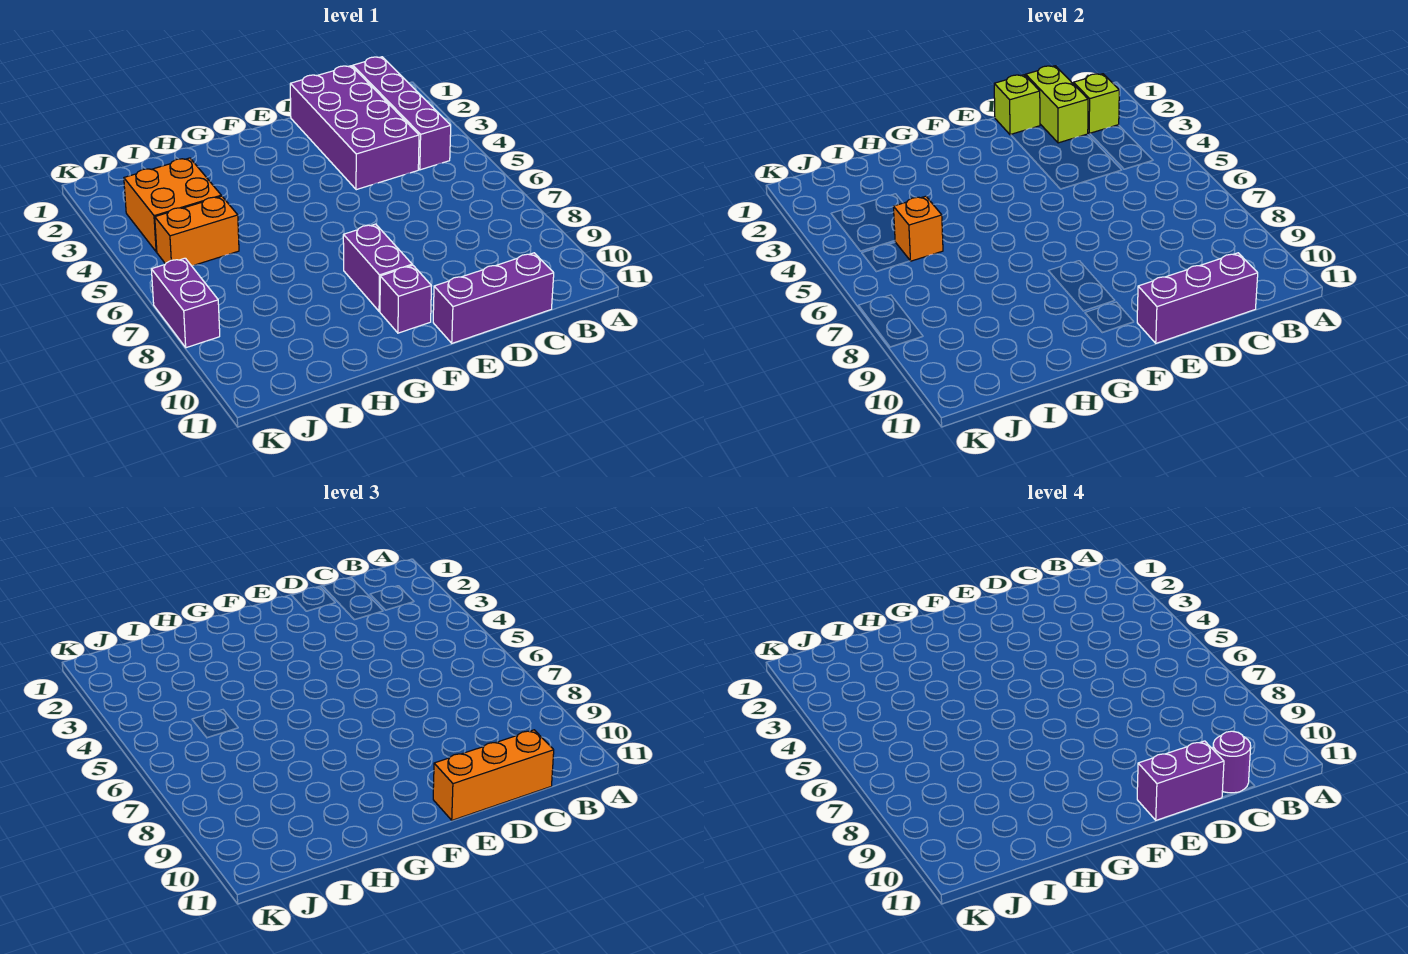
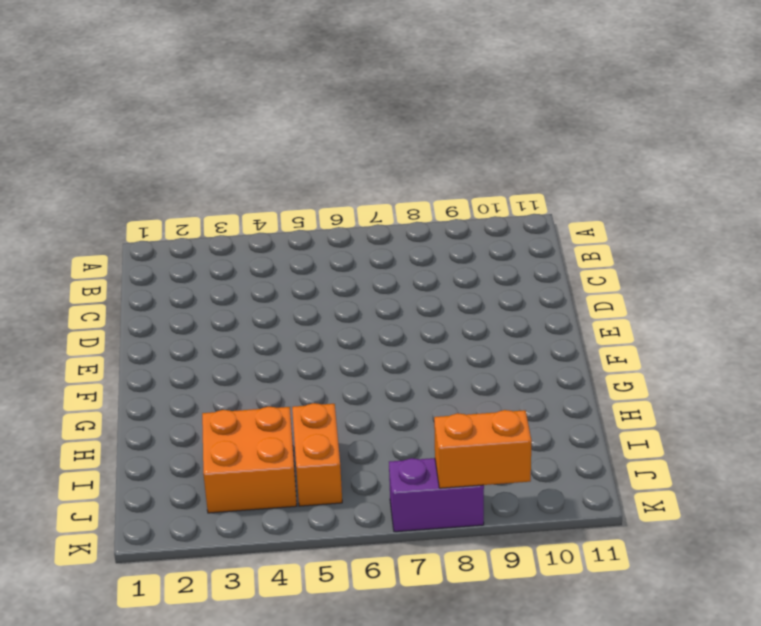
orange brick K8:K9 level 2 -> none
none -> purple brick B1:B4 level 1
none -> purple brick C1:D4 level 1
none -> purple brick C11:E11 level 1

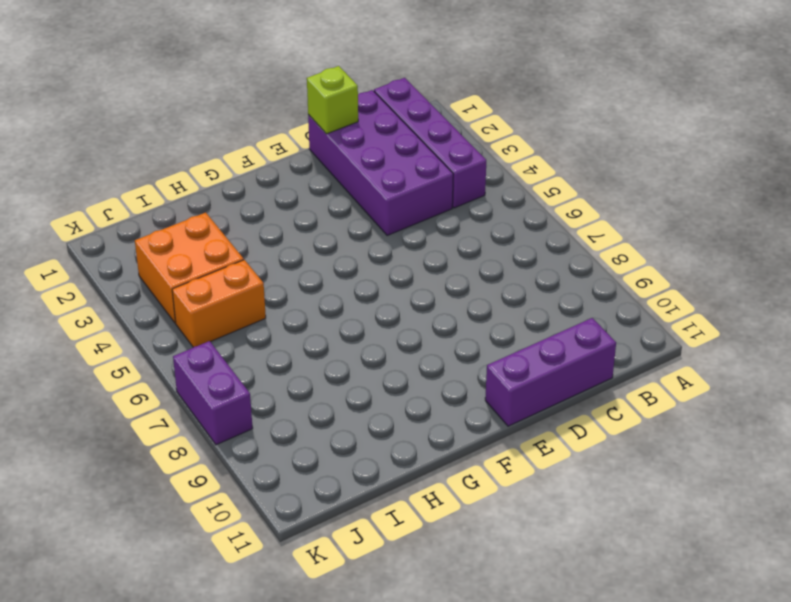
none -> purple brick F8:F9 level 1
none -> purple brick F10 level 1
none -> lime brick B2 level 2

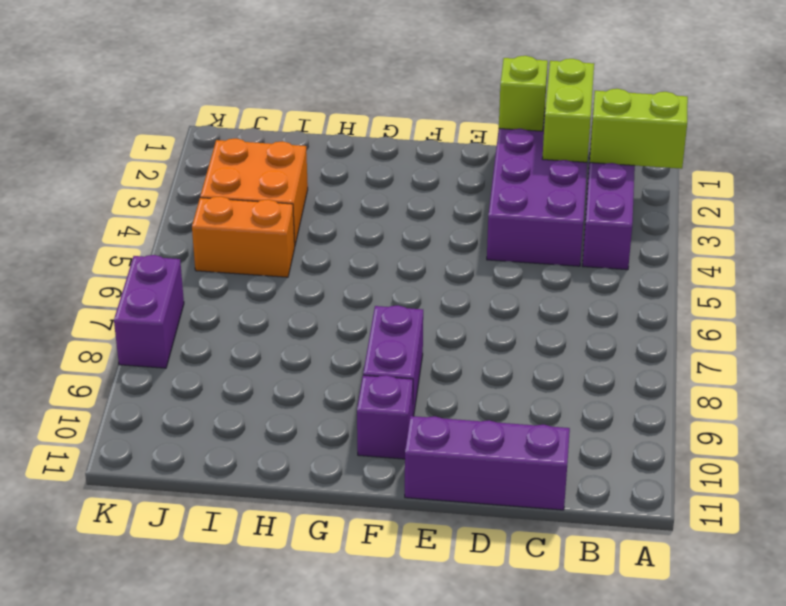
lime brick A2:B2 level 2 -> lime brick B2 level 2
none -> purple brick C11:E11 level 2
none -> orange brick I5 level 2
none -> orange brick C11:E11 level 3

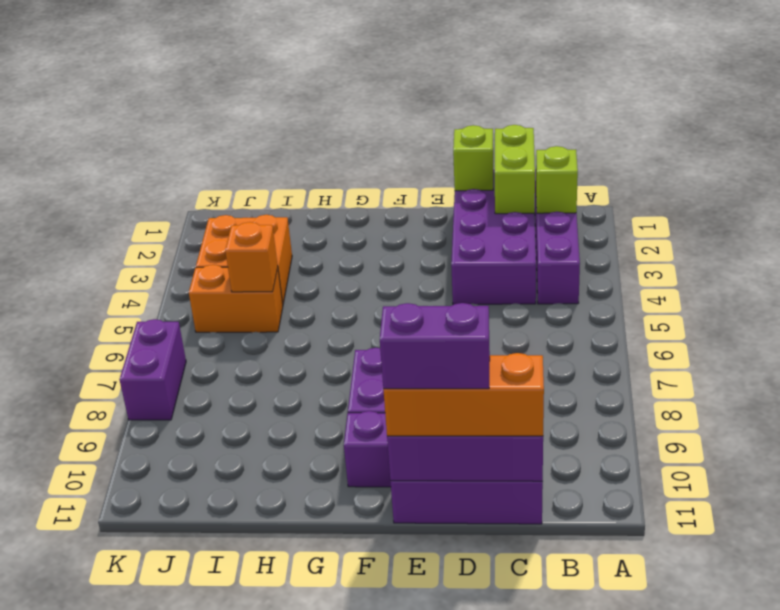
none -> purple round brick C11 level 4

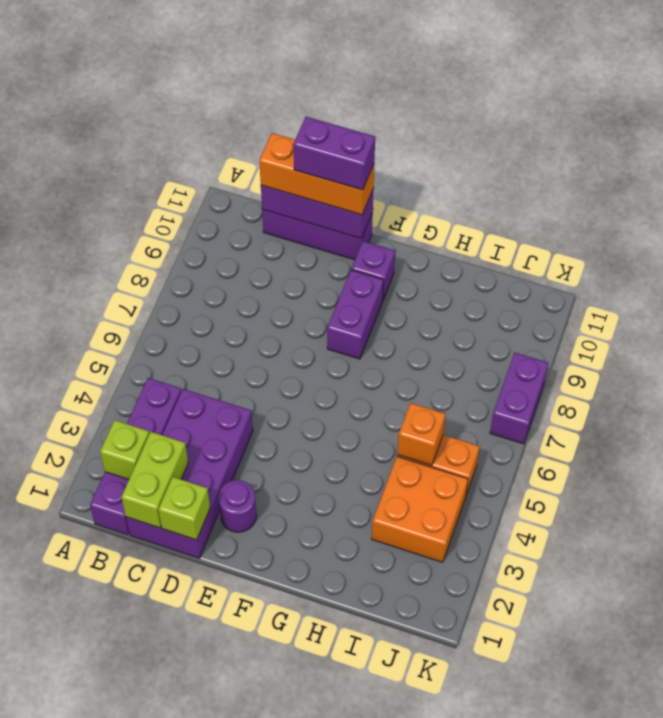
purple round brick E2 level 1 -> purple round brick C11 level 4

